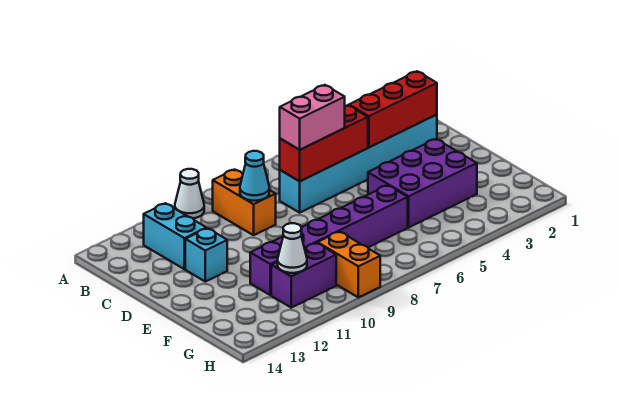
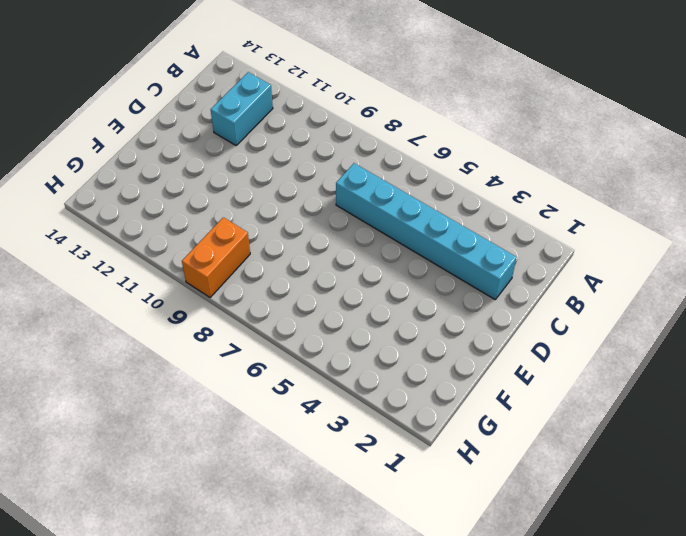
none -> white cone A10 level 1
none -> orange brick B9:C9 level 1
none -> cyan brick D12 level 1

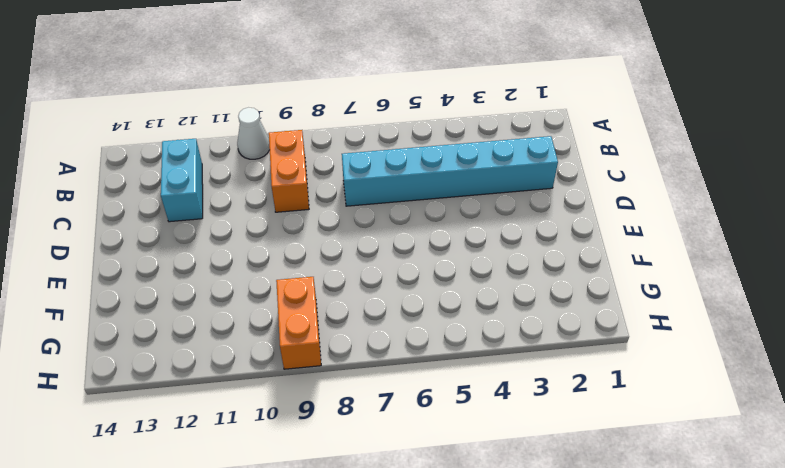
none -> cyan brick D12 level 1
none -> purple brick E3:F5 level 1
none -> purple brick F6:F11 level 1

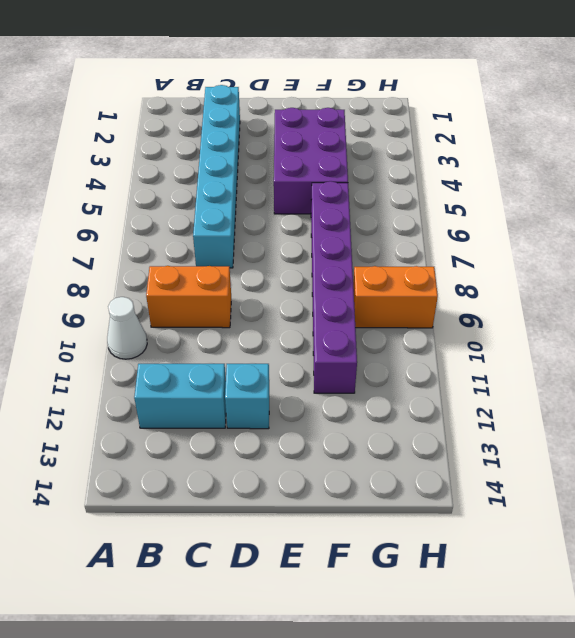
none -> purple brick G10:G11 level 1
none -> red brick C2:C4 level 2
none -> red brick C5:C7 level 2

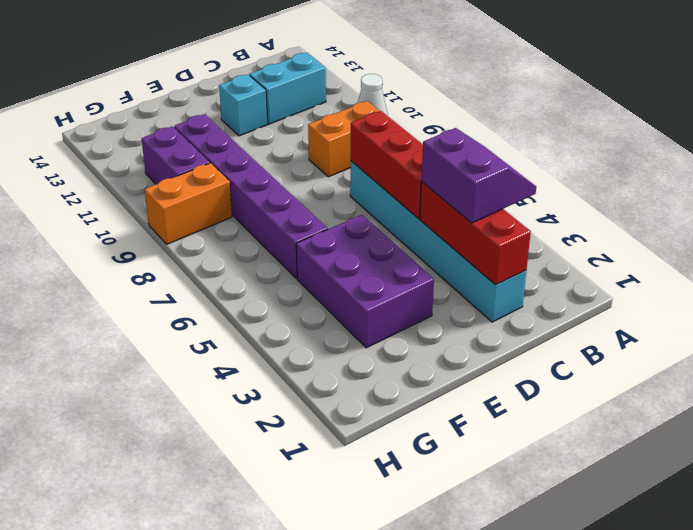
purple slope B3:C4 level 3 top C -> none
none -> cyan cone C9 level 2
none -> white cone G11 level 2
none -> pink brick C6:C7 level 3

